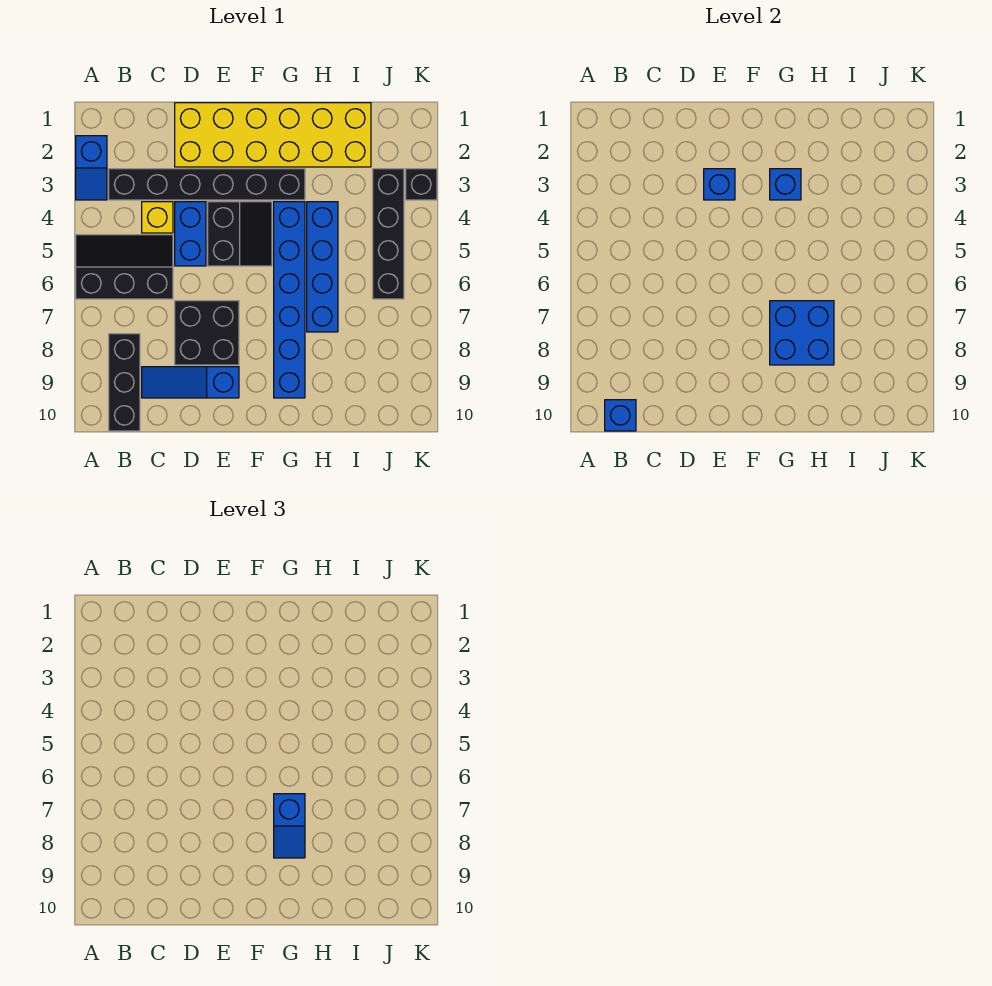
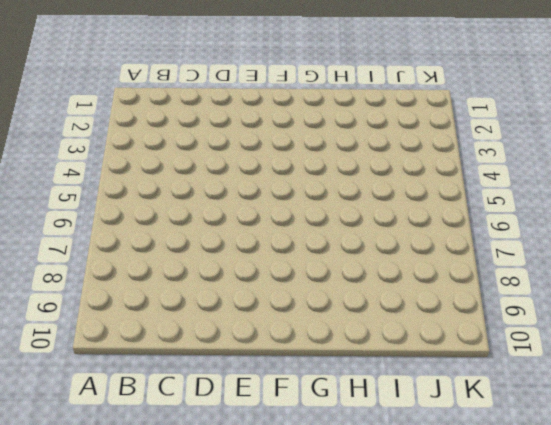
none -> blue slope A2:A3 level 1 top 2
none -> black slope A5:C6 level 1 top 6
none -> black brick B3:G3 level 1

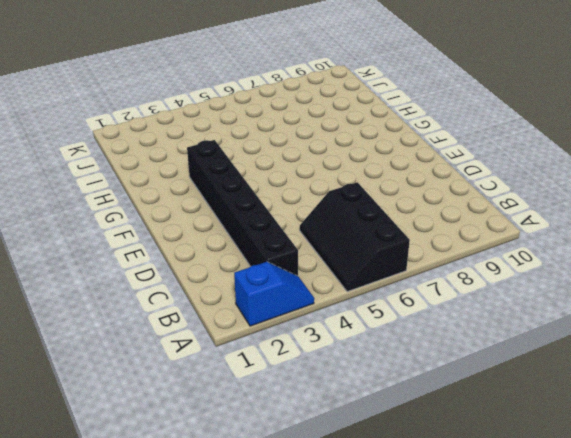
none -> black brick B8:B10 level 1
none -> yellow brick C4 level 1
none -> blue slope C9:E9 level 1 top E

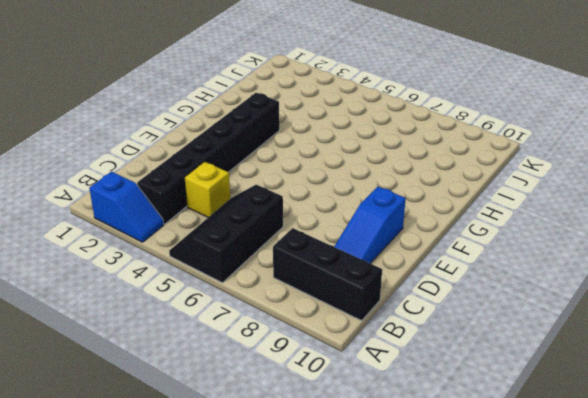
none -> yellow brick D1:I2 level 1
none -> blue brick D4:D5 level 1
none -> black brick D7:E8 level 1

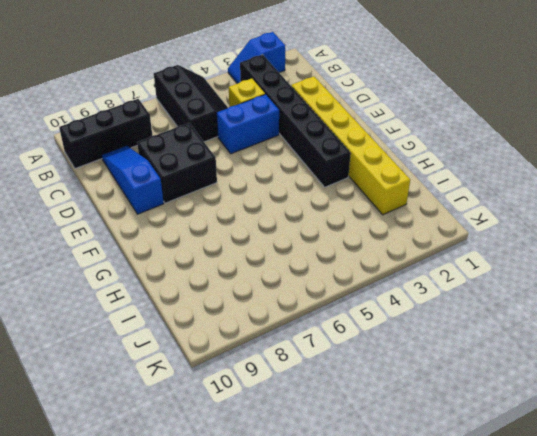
yellow brick D2:I2 level 1 -> yellow brick D1:I2 level 1
none -> black slope E4:F5 level 1 top E
none -> blue brick G4:G9 level 1
none -> blue brick H4:H7 level 1

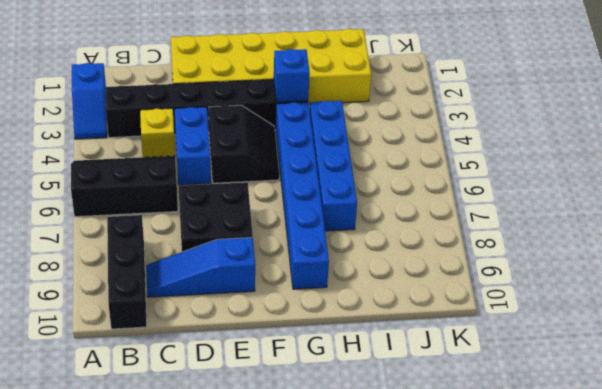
none -> black brick J3:J6 level 1
none -> black brick K3 level 1
none -> blue brick B10 level 2

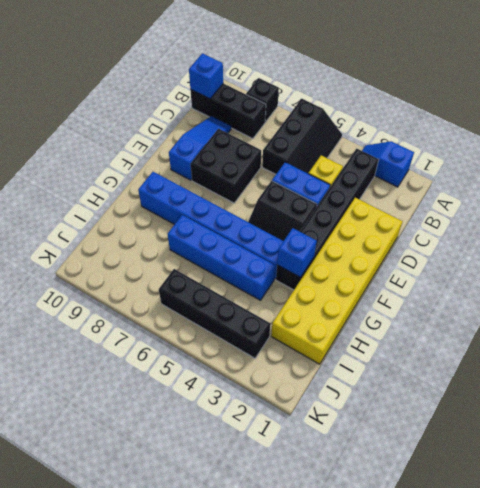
black brick A8 level 1 -> black brick K3 level 1
none -> blue brick E3 level 2
none -> blue brick G7:H8 level 2
none -> blue slope G7:G8 level 3 top 7

